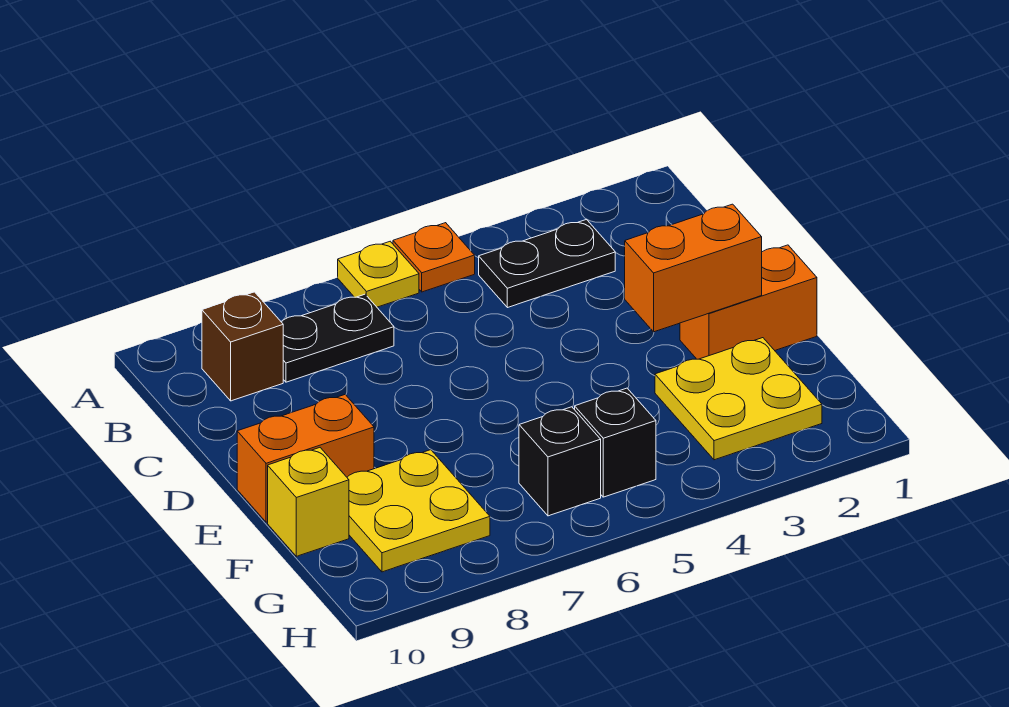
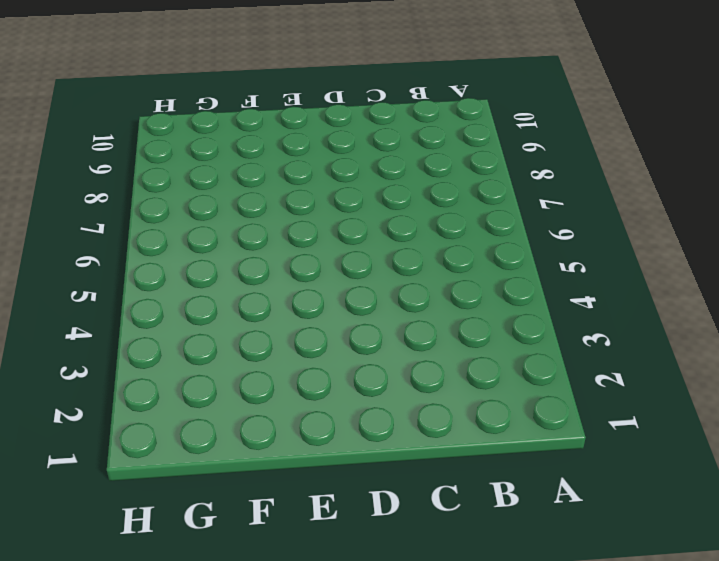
none -> orange plate A5 level 1
none -> yellow plate A6 level 1
none -> black plate B3:B4 level 1

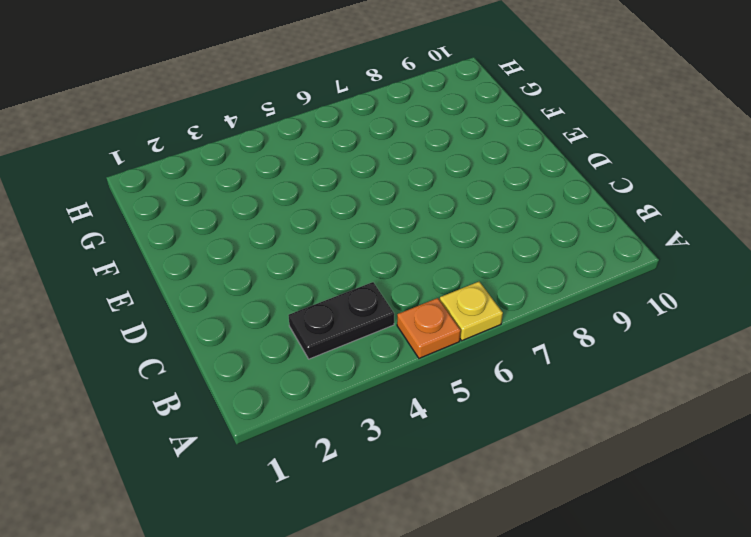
none -> black plate B7:B8 level 1
none -> brown brick B9 level 1
none -> orange brick E1:E2 level 1

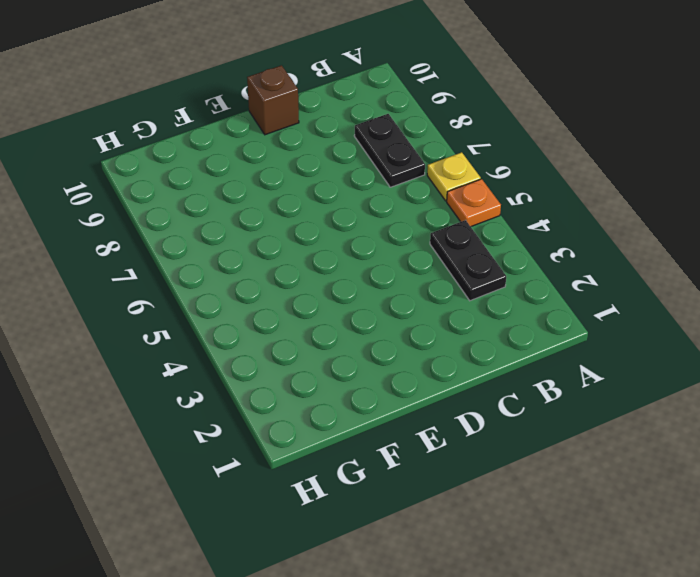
brown brick D10 level 1 -> brown brick B9 level 1
none -> orange brick E1:E2 level 1
none -> orange brick E9:E10 level 1
none -> yellow plate F2:G3 level 1

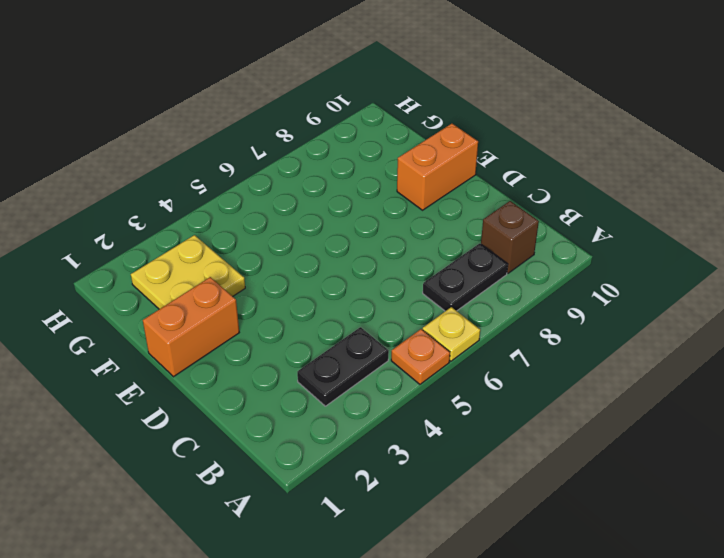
none -> yellow plate F8:G9 level 1
none -> yellow brick F10 level 1
none -> black brick G5 level 1

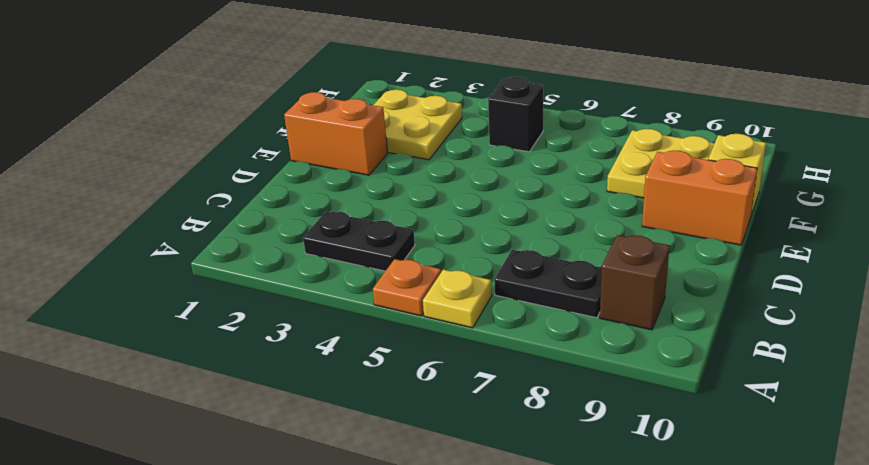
none -> black brick G6 level 1
none -> orange brick E2:E3 level 2

